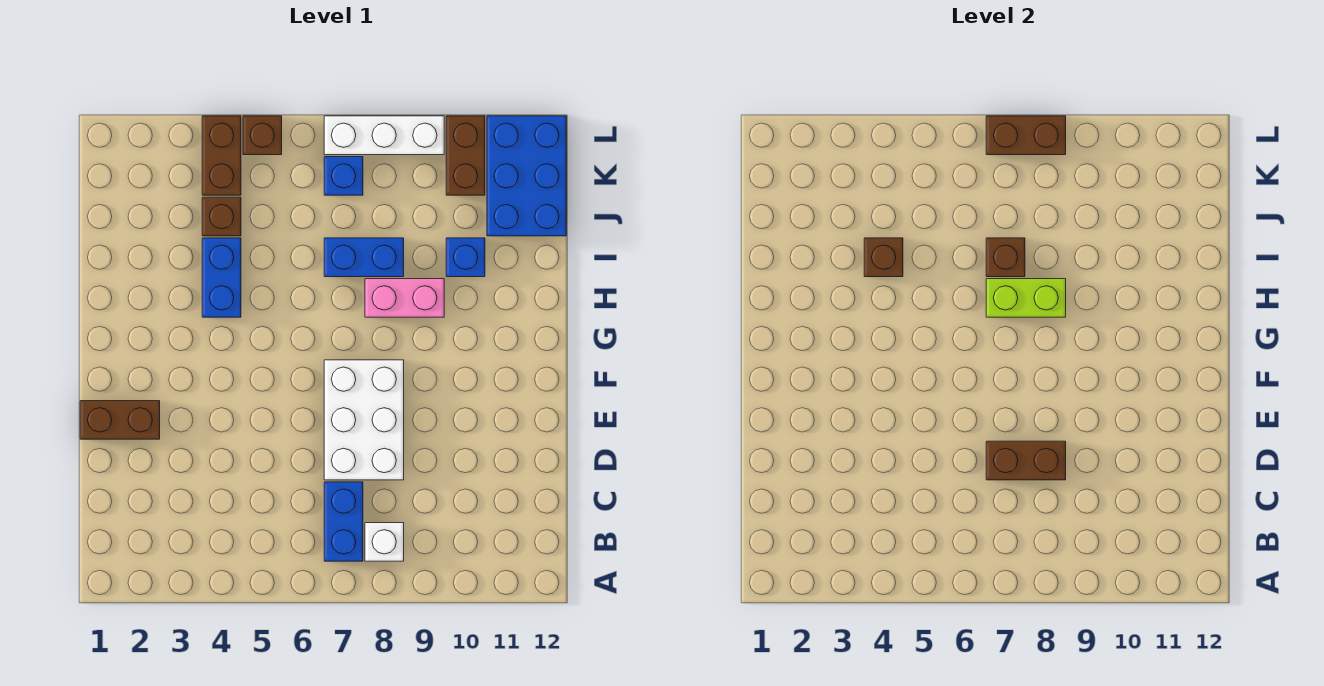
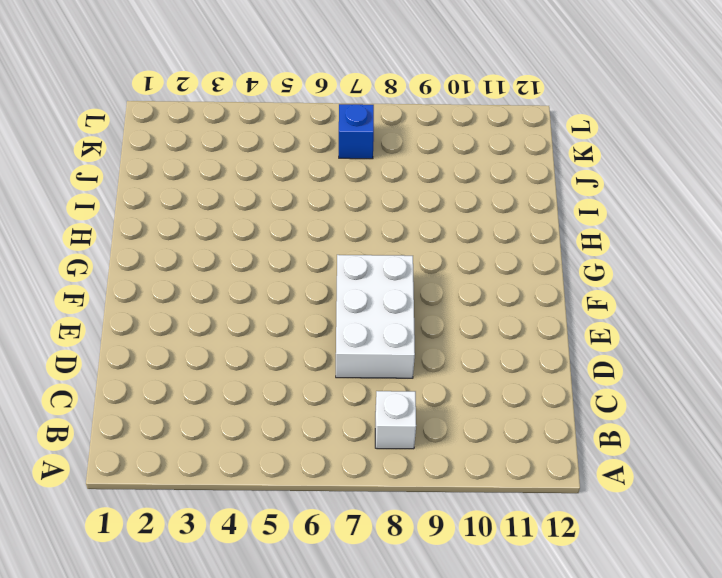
none -> blue brick B7:C7 level 1
none -> brown brick E1:E2 level 1
none -> blue brick H4:I4 level 1

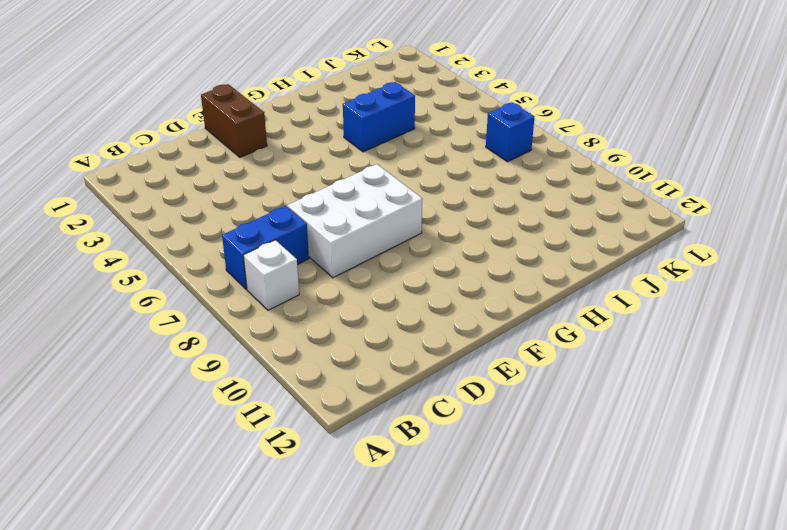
none -> pink brick H8:H9 level 1
none -> blue brick I7:I8 level 1
none -> blue brick I10 level 1

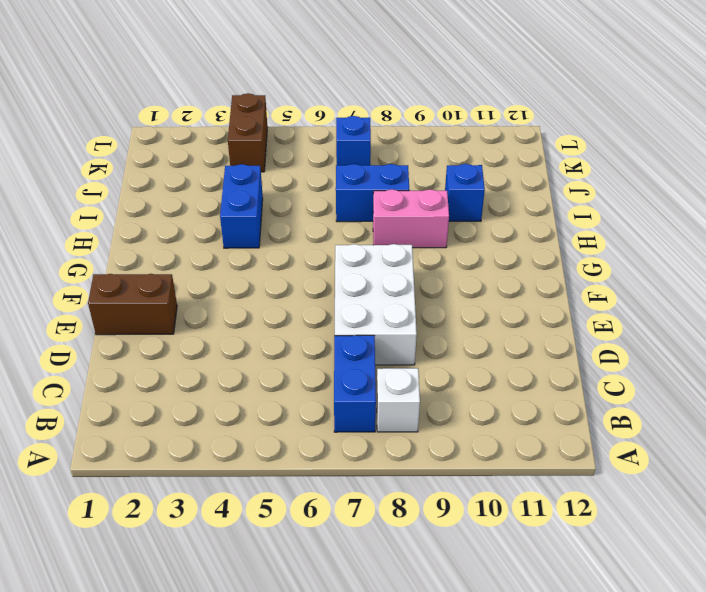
none -> brown brick J4 level 1
none -> blue brick J11:L12 level 1
none -> brown brick K10:L10 level 1

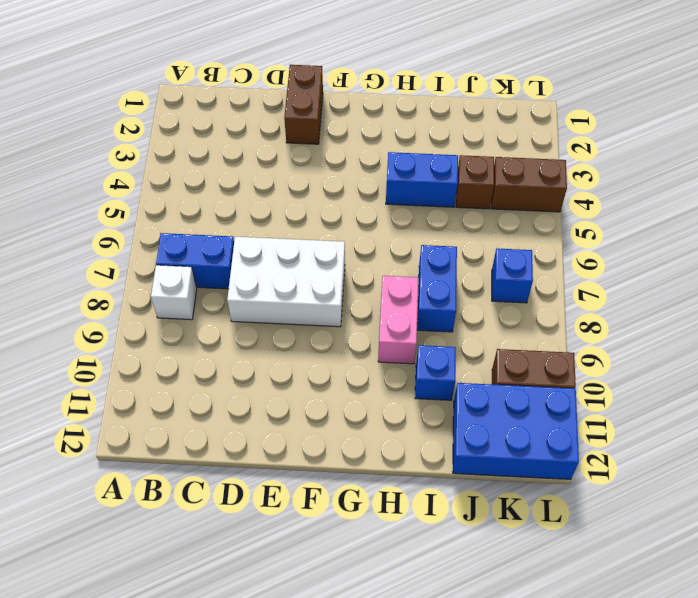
none -> brown brick L5 level 1
none -> white brick L7:L9 level 1
none -> brown brick D7:D8 level 2

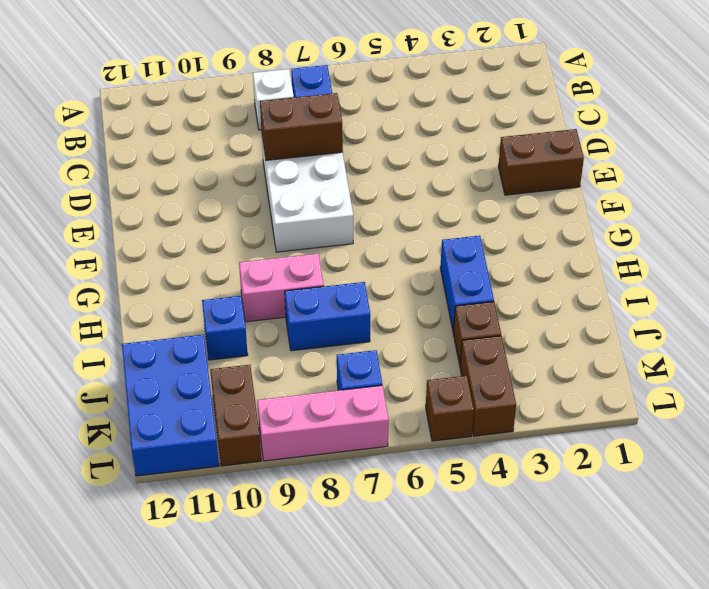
pink brick L7:L9 level 1 -> white brick L7:L9 level 1
none -> lime brick H7:H8 level 2
none -> brown brick I4 level 2
none -> brown brick I7 level 2

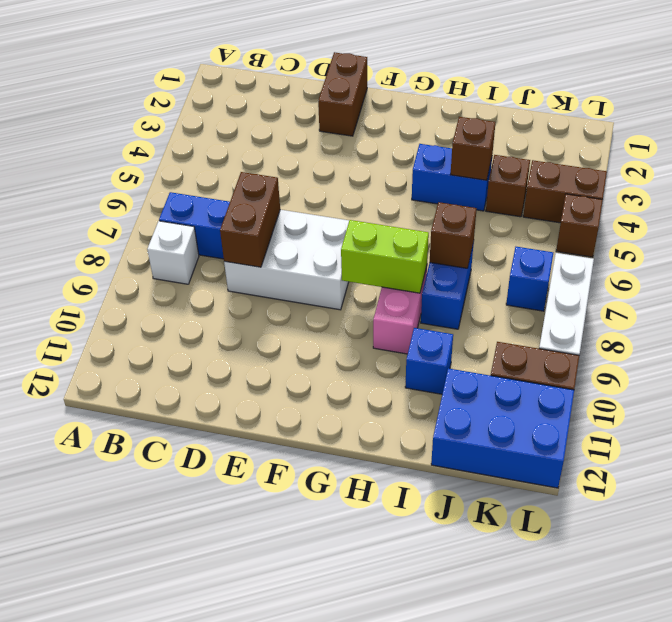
lime brick G8:H8 level 2 -> lime brick H7:H8 level 2
none -> brown brick L7:L8 level 2

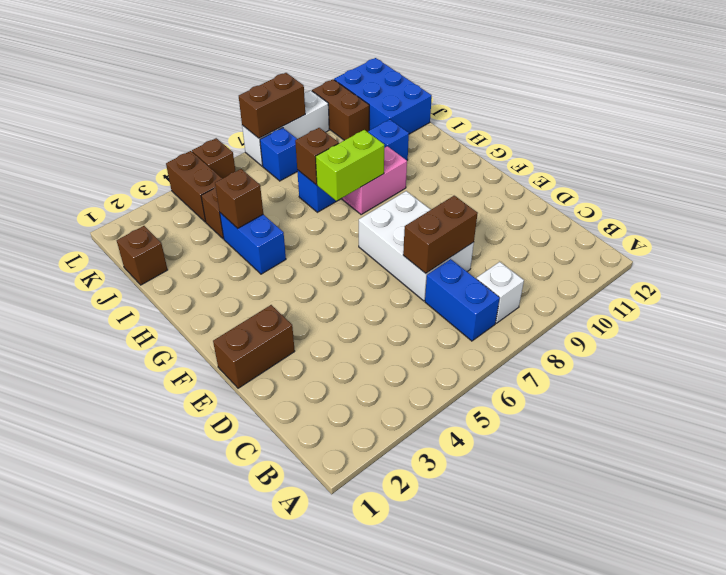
brown brick J1 level 1 -> none

